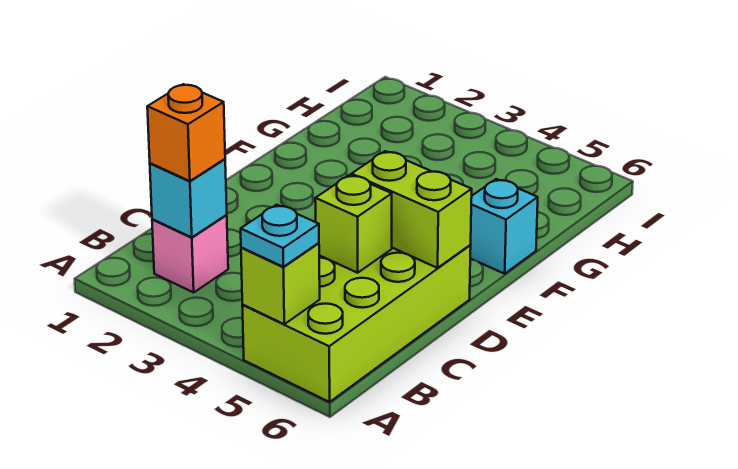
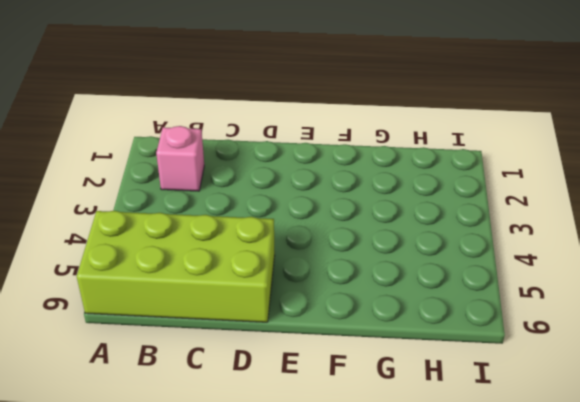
none -> cyan brick F6 level 1
none -> lime brick A5 level 2

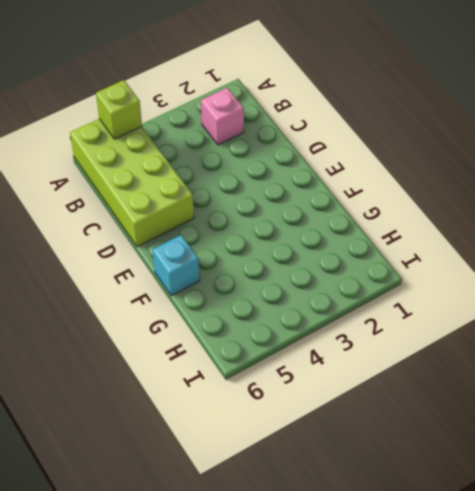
none -> cyan brick B2 level 2
none -> lime brick C5 level 2

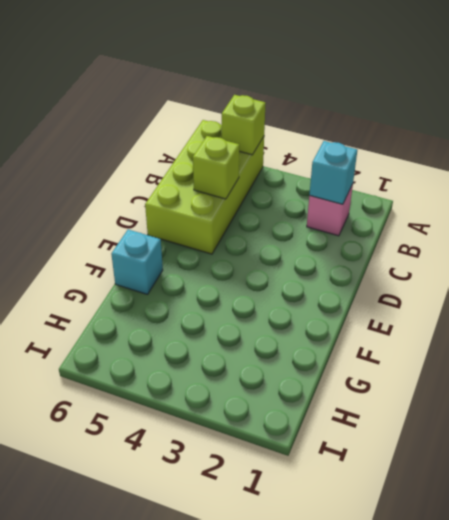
none -> lime brick D5:D6 level 2
none -> cyan plate A5 level 3

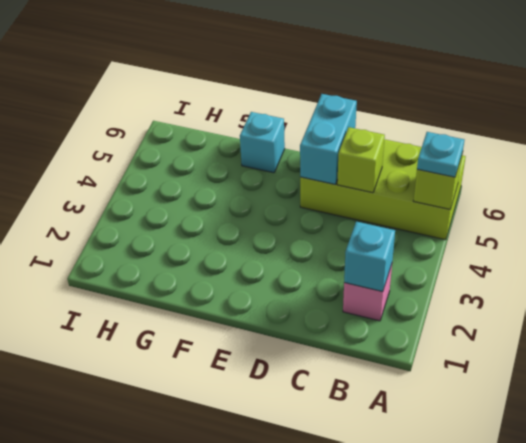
cyan brick D5:D6 level 2 -> lime brick D5:D6 level 2
none -> orange brick B2 level 3

